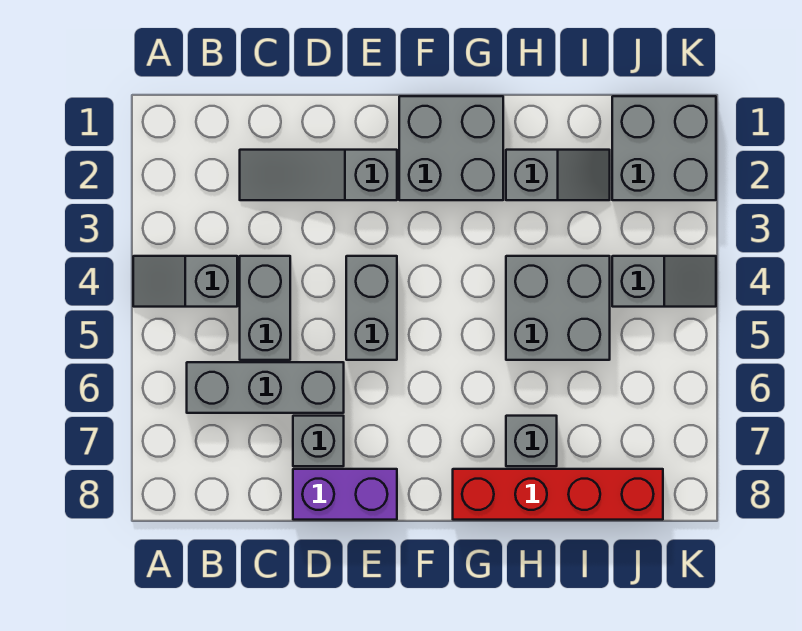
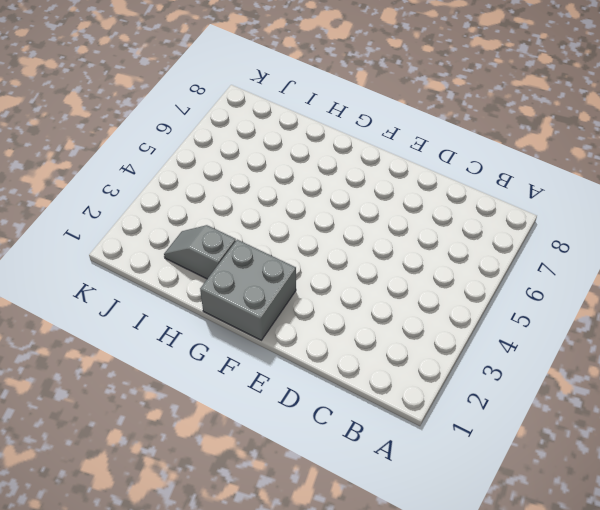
none -> grey slope A4:B4 level 1 top B
none -> grey brick B6:D6 level 1
none -> grey slope C2:E2 level 1 top E

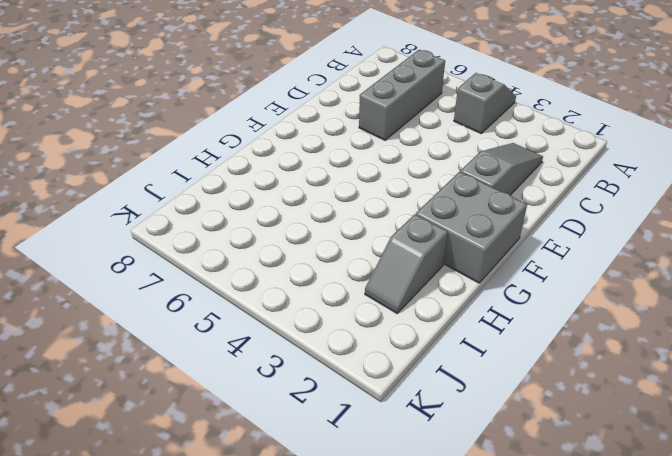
none -> grey brick C4:C5 level 1
none -> grey brick D7 level 1
none -> purple brick D8:E8 level 1

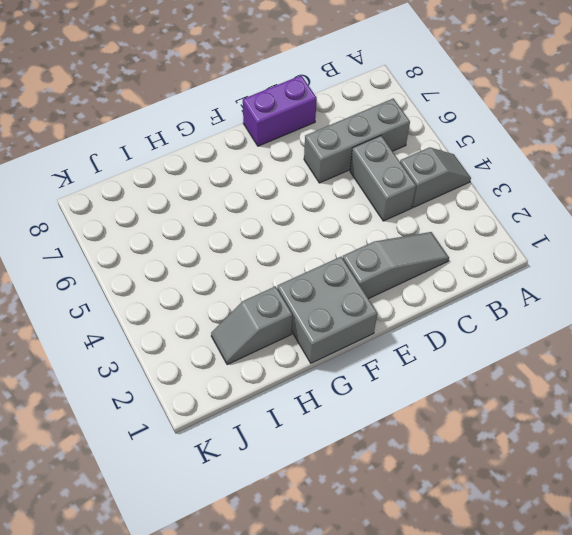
none -> grey brick D7 level 1
none -> grey brick E4:E5 level 1
none -> red brick G8:J8 level 1

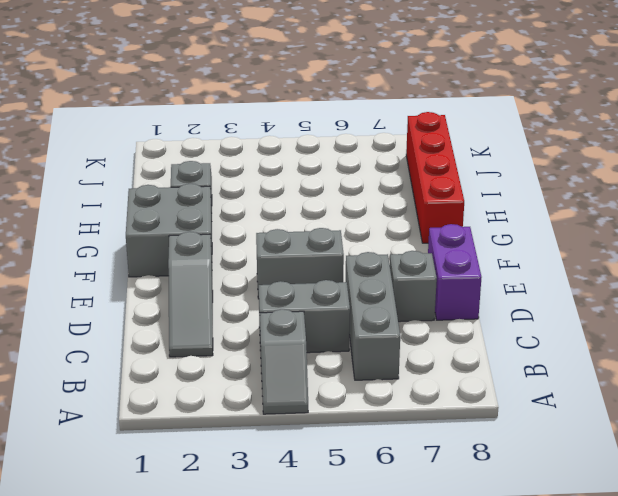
none -> grey brick H4:I5 level 1
none -> grey brick H7 level 1
none -> grey brick J1:K2 level 1

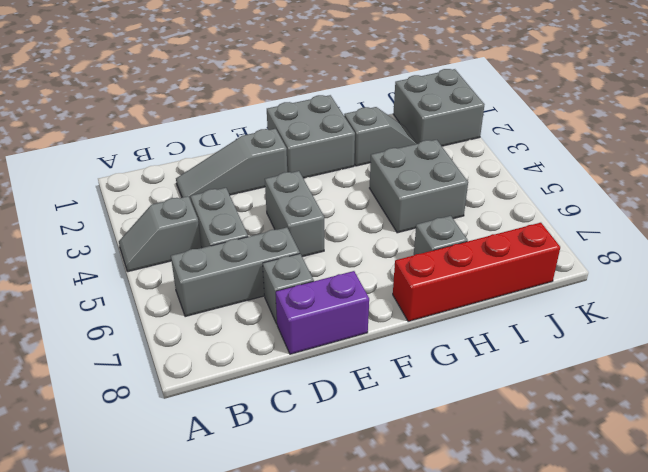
none -> grey slope J4:K4 level 1 top J

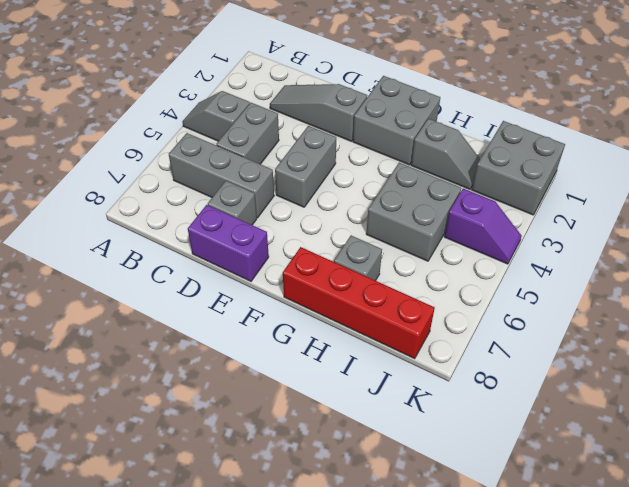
purple slope J4:K4 level 1 top J -> grey slope J4:K4 level 1 top J

